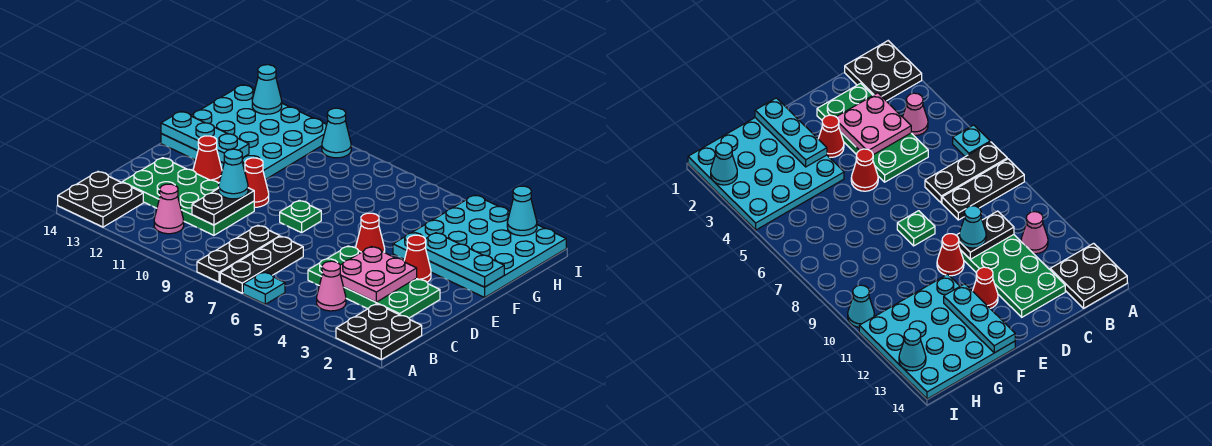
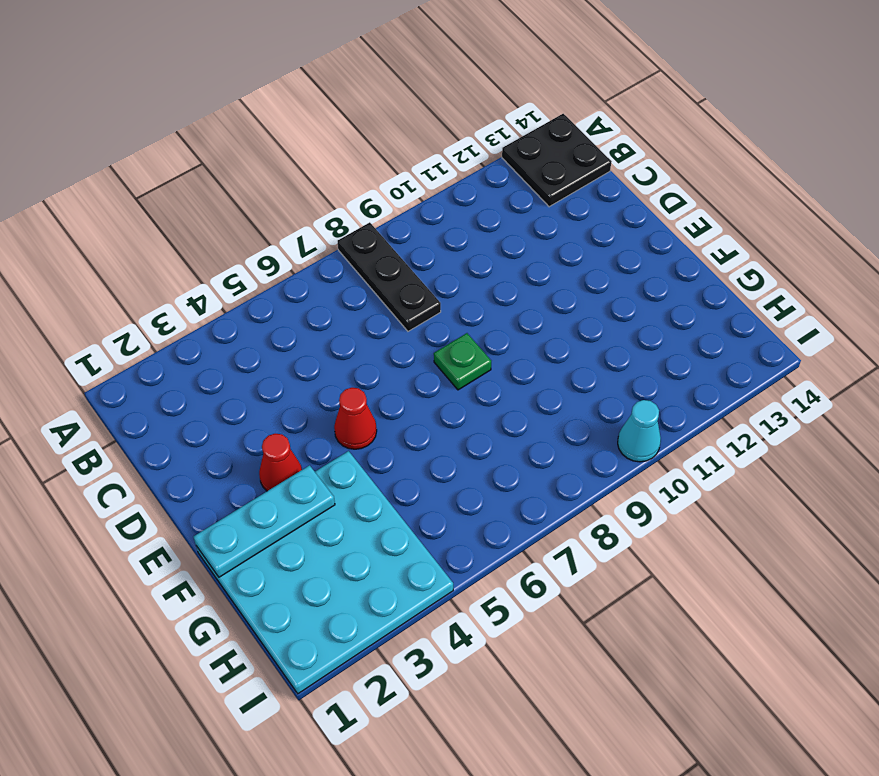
none -> black plate A1:B2 level 1
none -> cyan plate A6 level 1
none -> black plate A7:C7 level 1

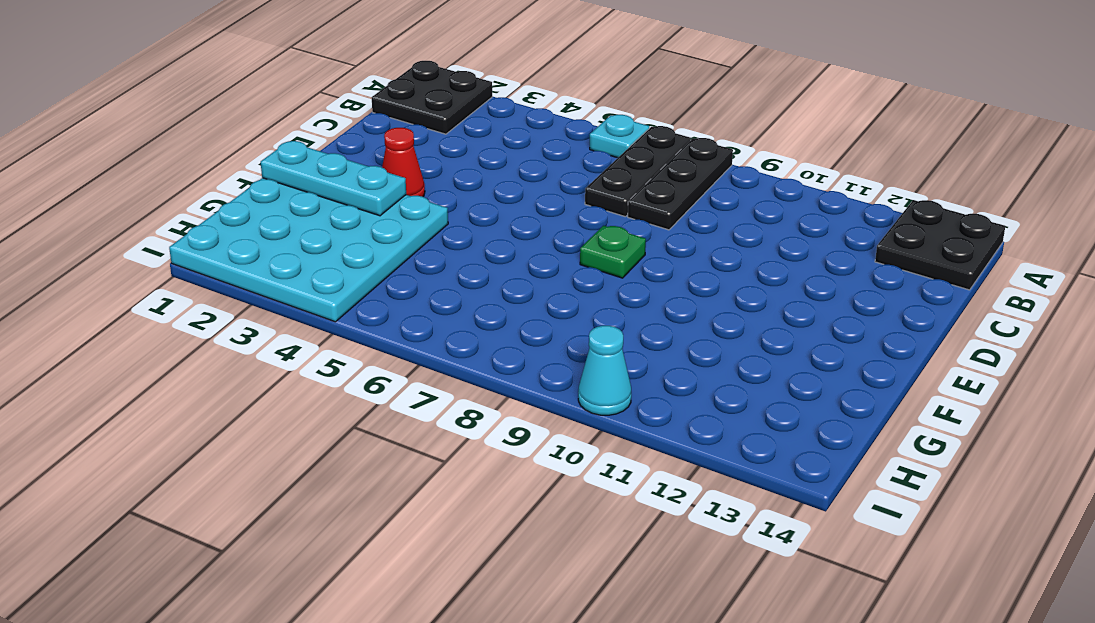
none -> pink cone B4 level 1
none -> pink cone B11 level 1
none -> green plate C2:D5 level 1

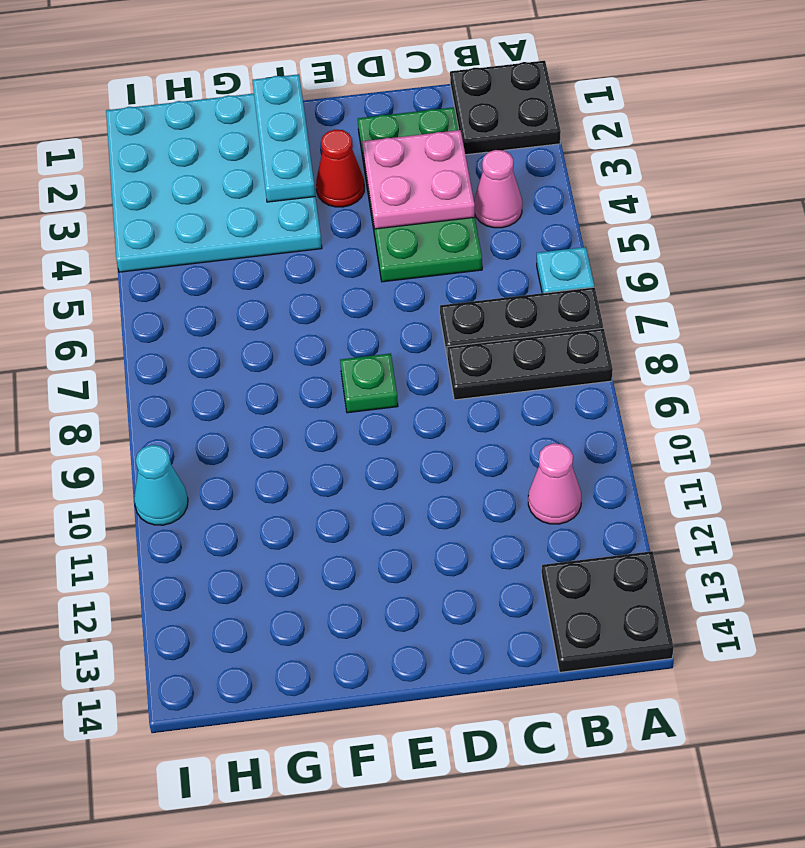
none -> green plate C10:D13 level 1
none -> red cone E5 level 1
none -> red cone E10 level 1

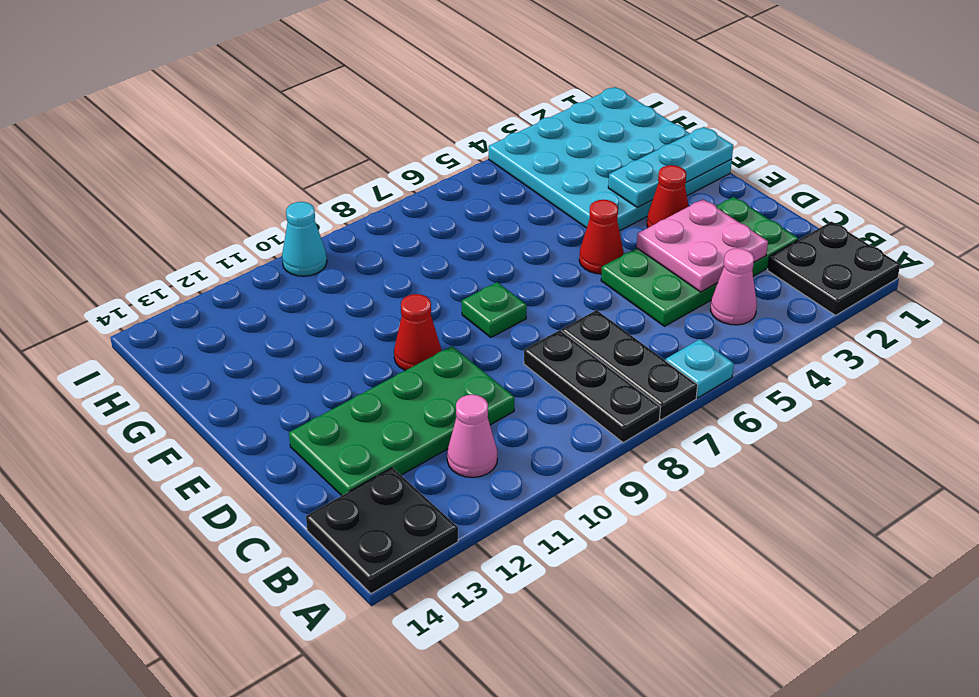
none -> red cone E12 level 1
none -> cyan plate F11:I14 level 1
none -> black plate C10:D10 level 2

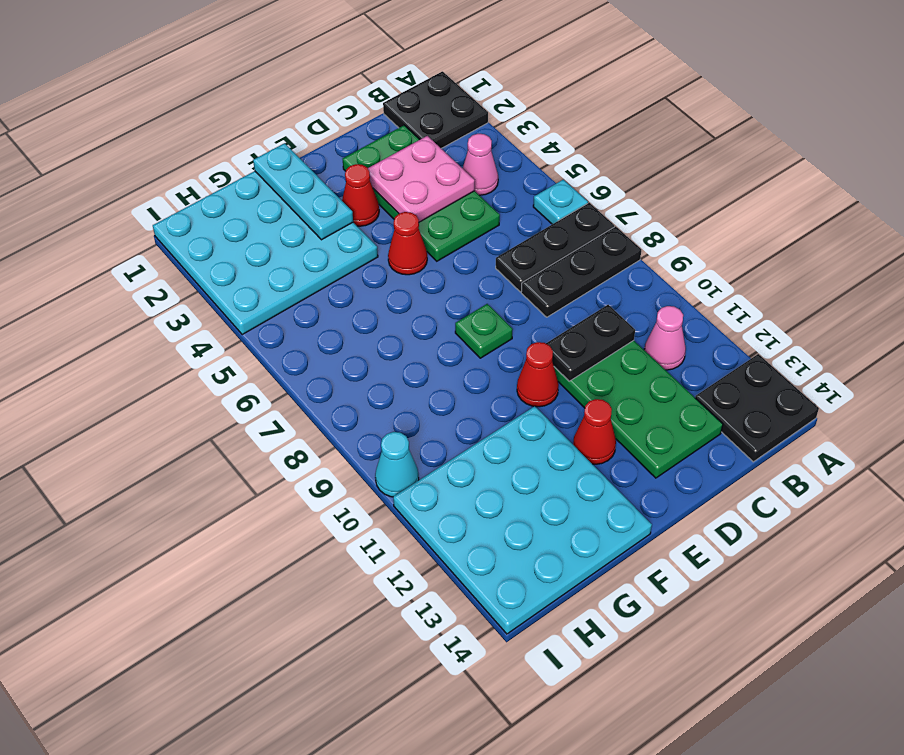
none -> cyan plate F12:F14 level 2
none -> cyan cone I2 level 2
none -> cyan cone I13 level 2

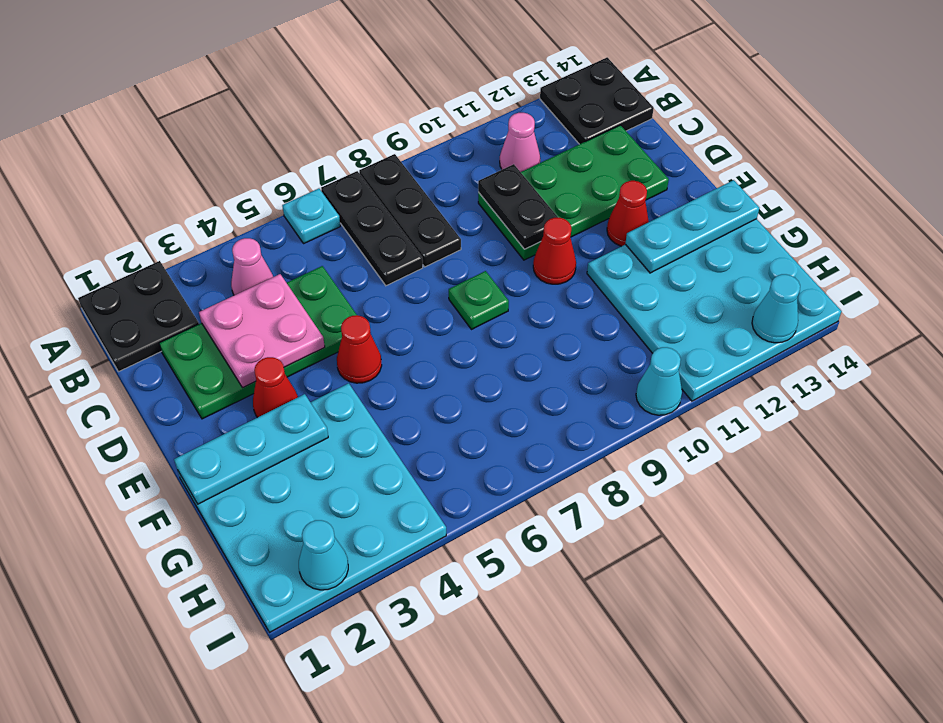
none -> cyan cone D10 level 3

